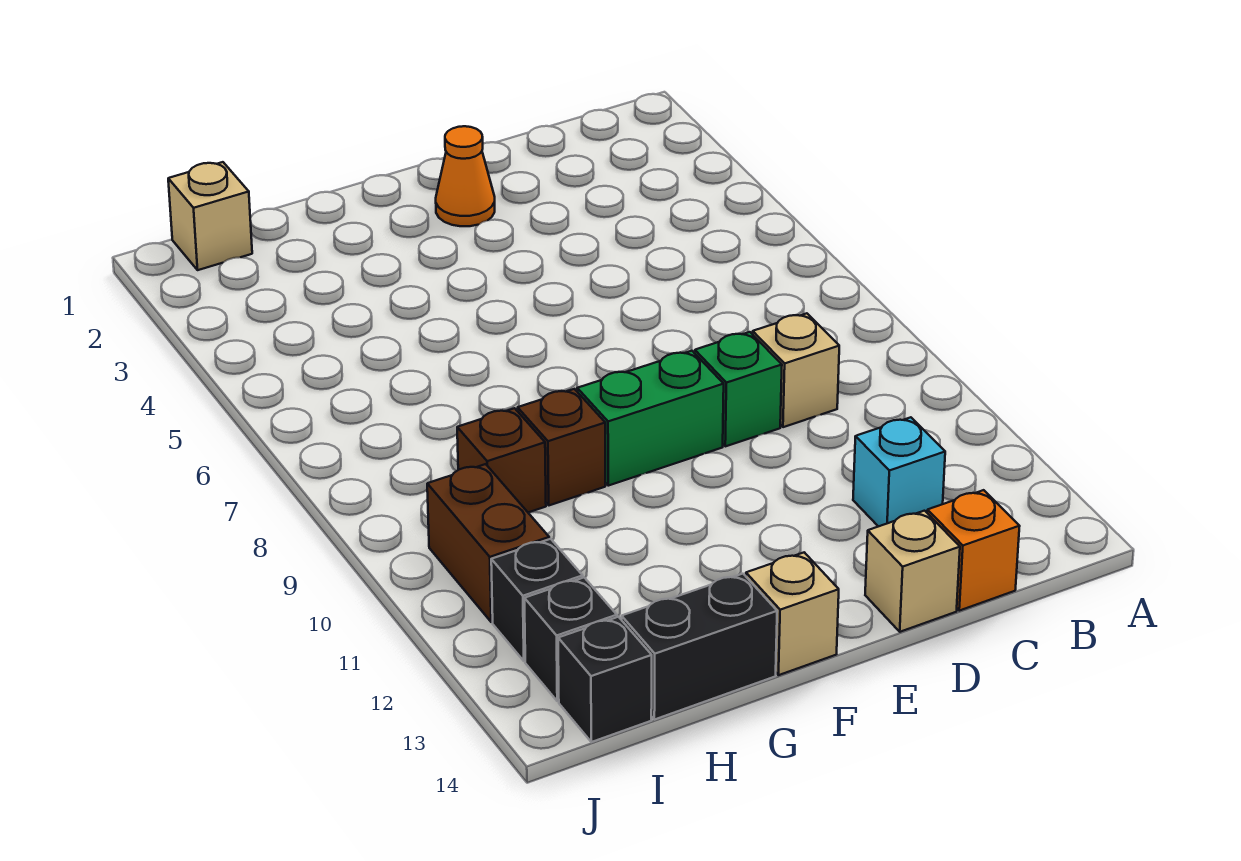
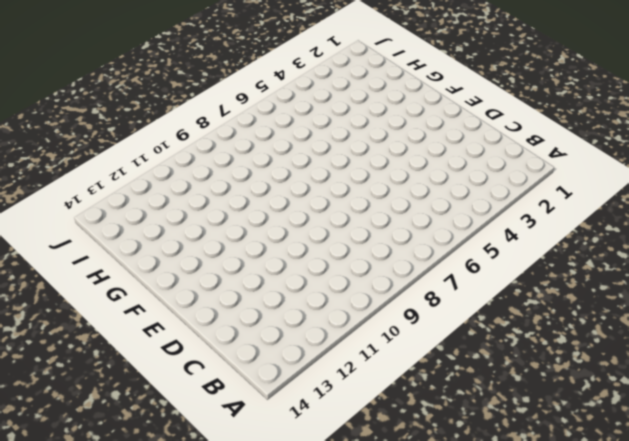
none -> tan brick C9 level 1
none -> cyan brick C12 level 1
none -> orange brick C14 level 1

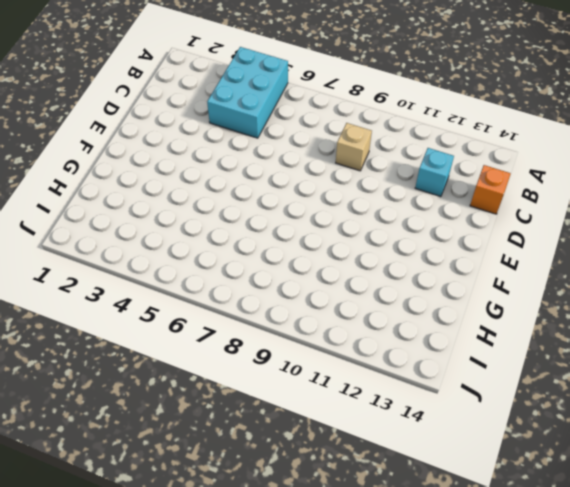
cyan brick A4:C5 level 1 -> none
none -> green brick D9 level 1
none -> tan brick D14 level 1
none -> orange cone E2 level 1

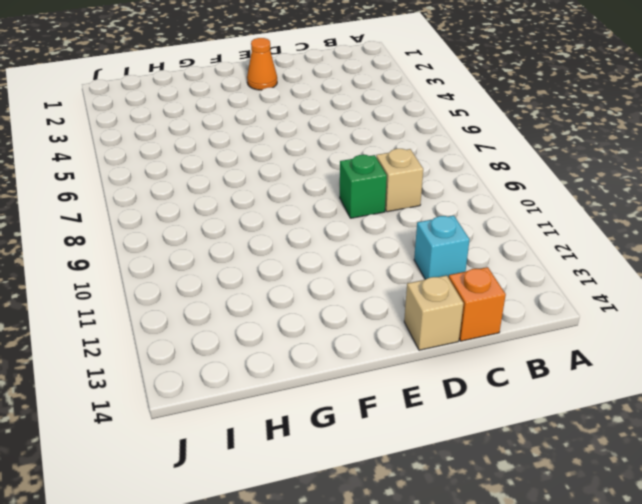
none -> green brick E9:F9 level 1
none -> tan brick F14 level 1
none -> brown brick G9 level 1

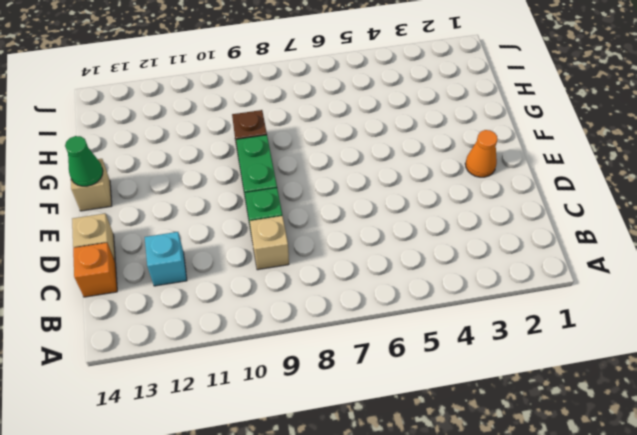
green cone F14 level 2 -> none
none -> black brick G14:H14 level 1
none -> brown brick H9 level 1
none -> tan brick I1 level 1

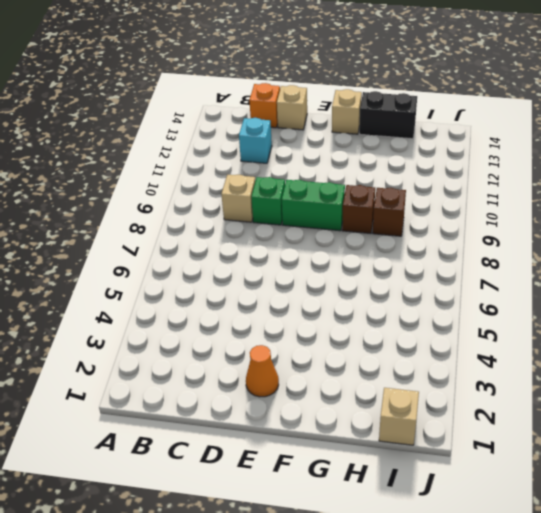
none -> brown brick I10:I11 level 1
none -> black brick I12 level 1
none -> black brick I13 level 1

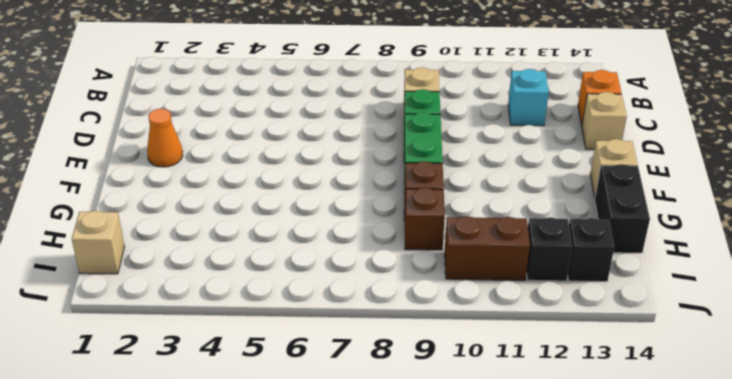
none -> black brick I14 level 1

